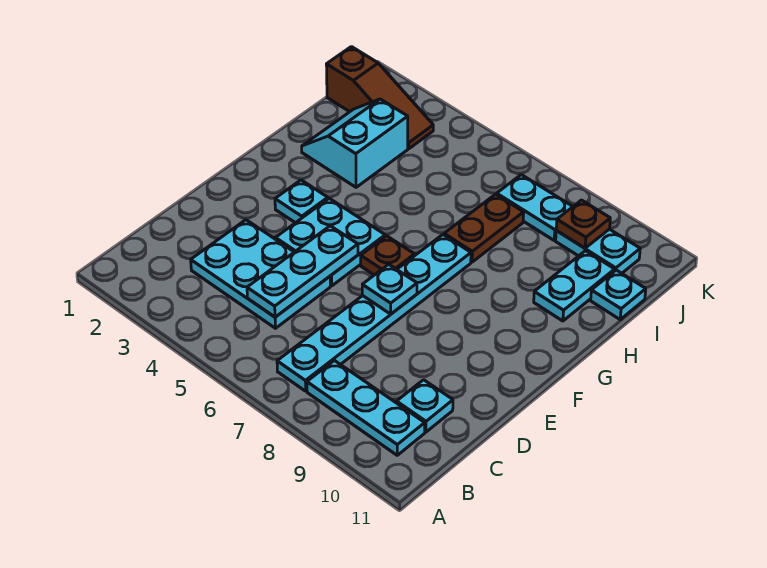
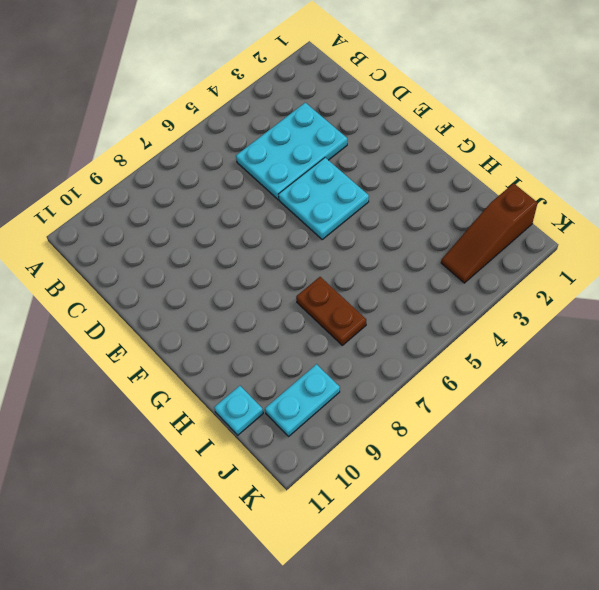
none -> cyan plate B7:G7 level 1
none -> cyan plate B8:B10 level 1
none -> cyan plate C10 level 1

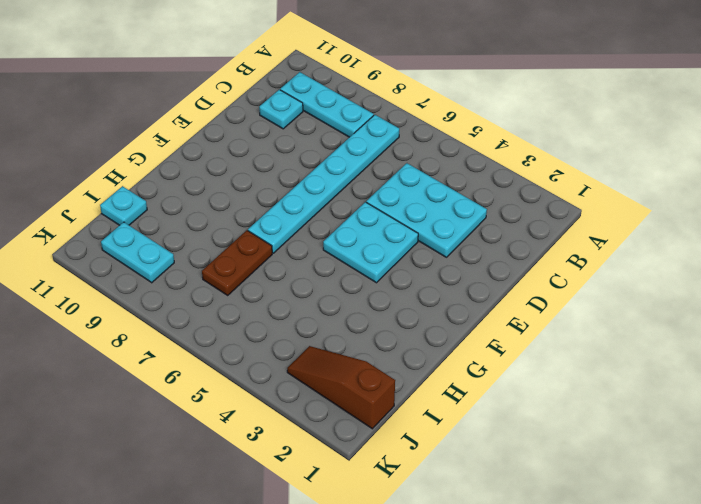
none -> cyan plate F3 level 1
none -> brown plate F6 level 1
none -> cyan slope H2:I3 level 1 top 3

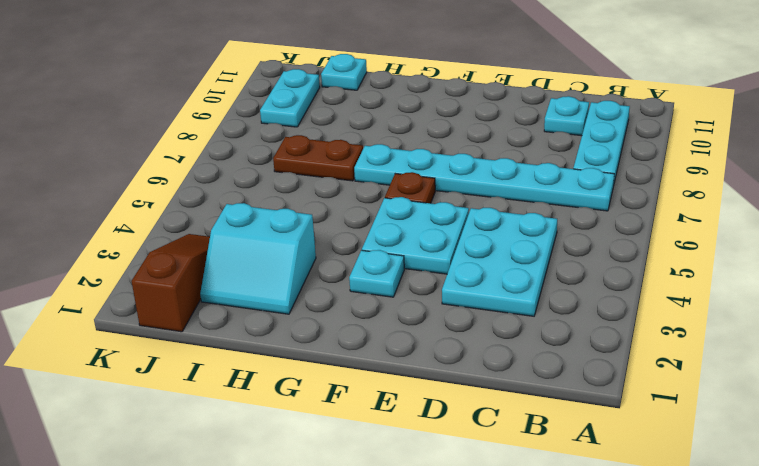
none -> cyan plate H10:I10 level 1
none -> cyan plate J7:J8 level 1
none -> cyan plate C5:E5 level 2

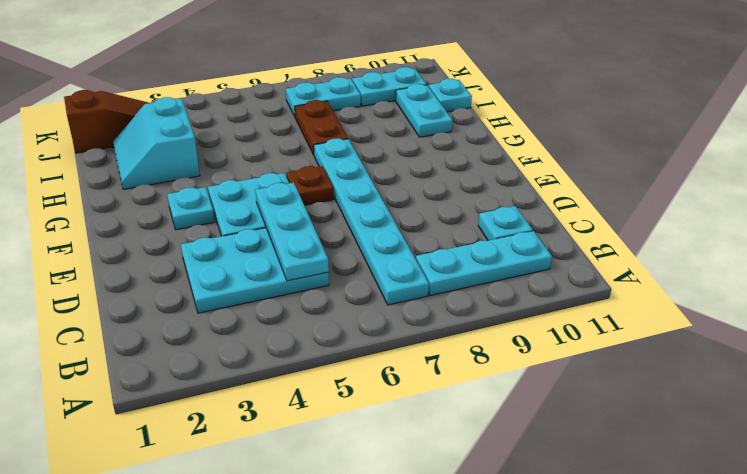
none -> cyan plate E7 level 2
none -> brown plate J9 level 2

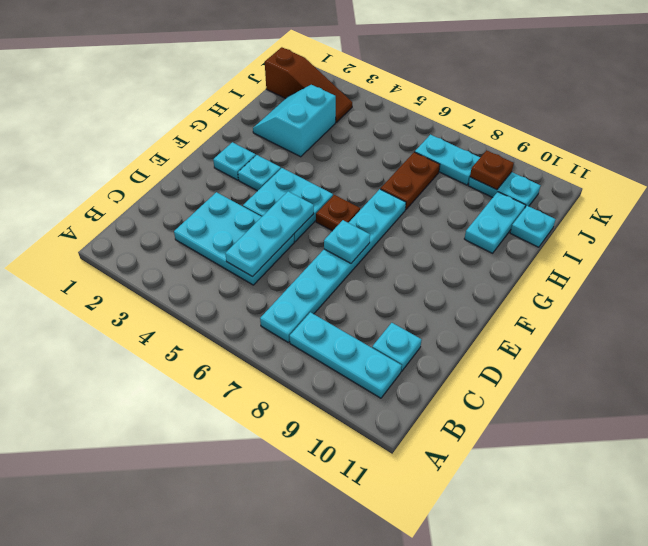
cyan plate F2 level 1 -> none

